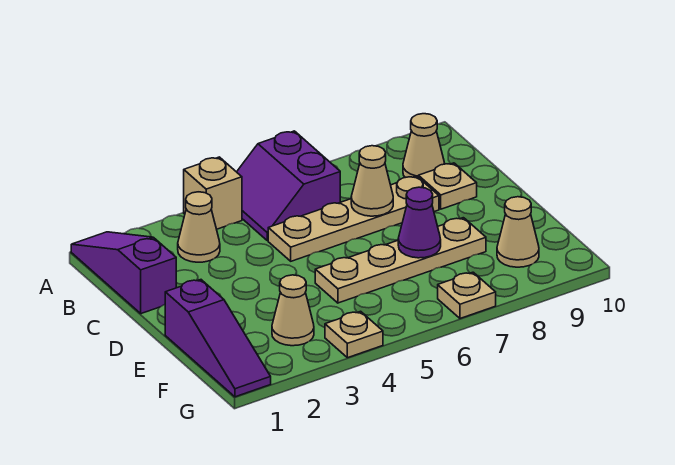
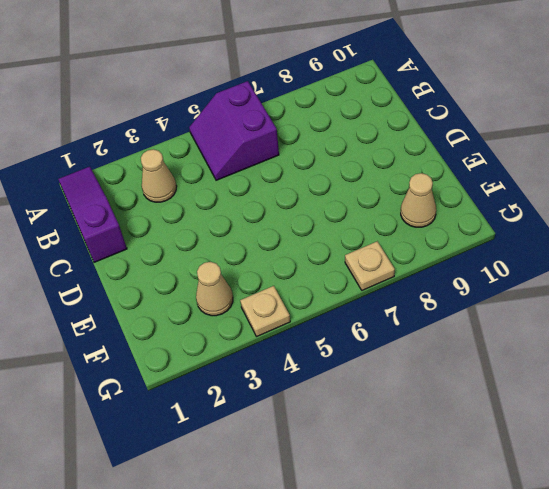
none -> tan brick A4 level 1
none -> tan cone B9 level 1
none -> tan plate C5:C8 level 1

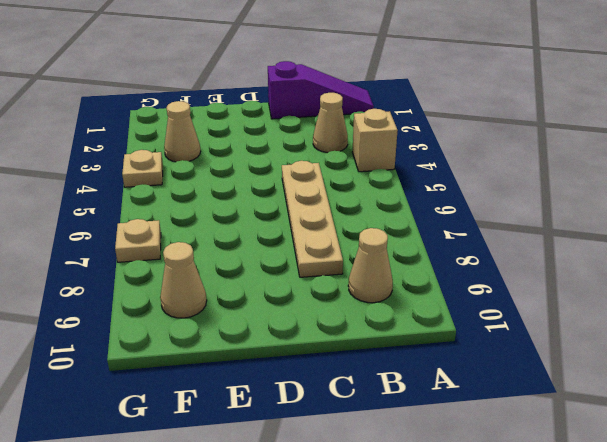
none -> purple slope A5:B6 level 1 top 6
none -> tan plate C9 level 1
none -> purple slope E1:G1 level 1 top E

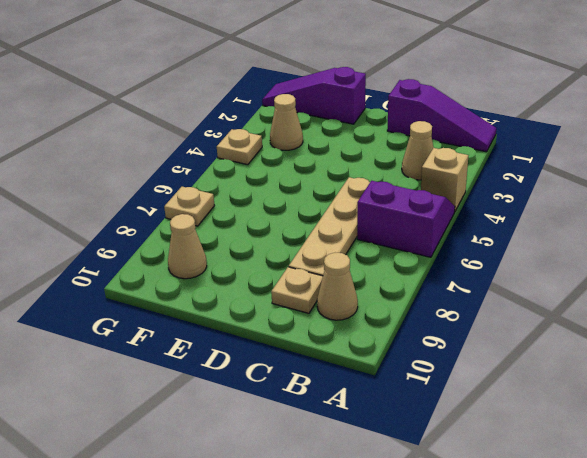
none -> tan plate E5:E8 level 1
none -> tan cone C7 level 2
none -> purple cone E7 level 2

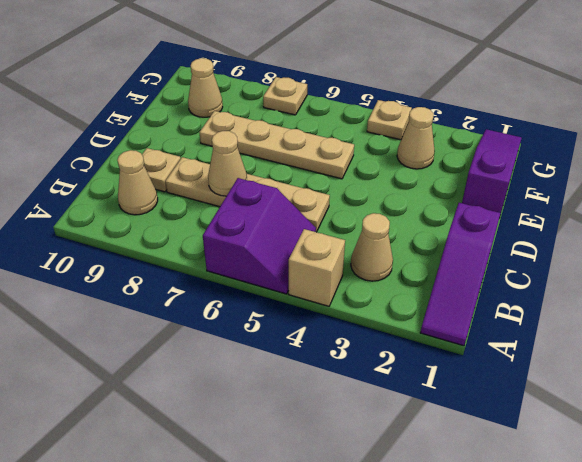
none -> purple cone E7 level 2

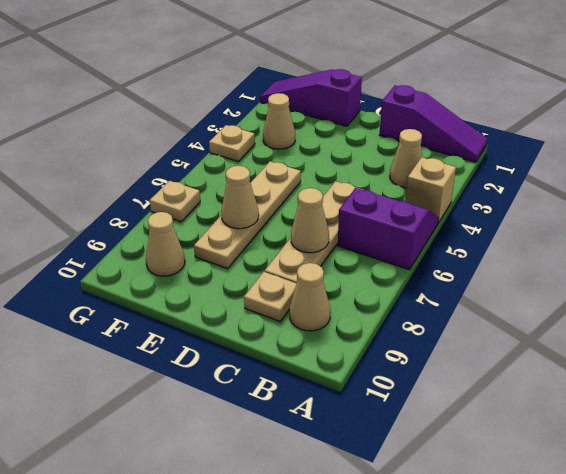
tan cone E7 level 2 -> purple cone E7 level 2

